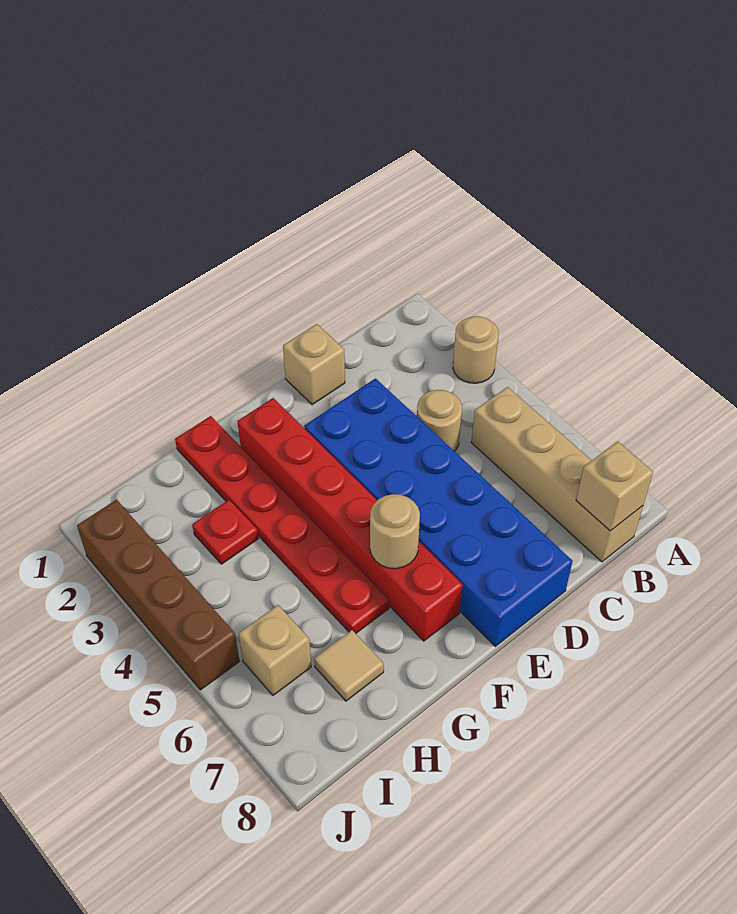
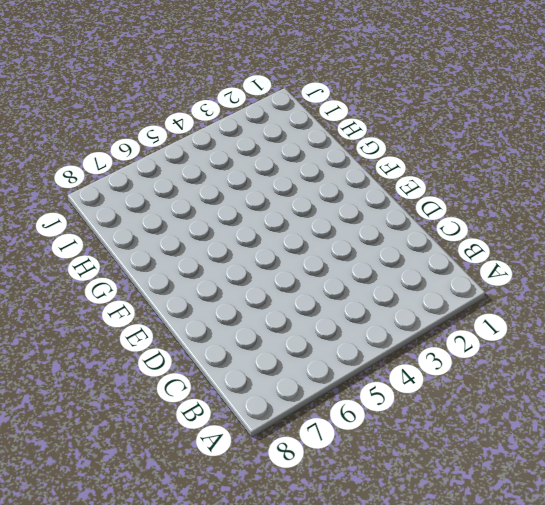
none -> tan round brick A3 level 1
none -> tan brick B5:B8 level 1
none -> tan round brick C4 level 1

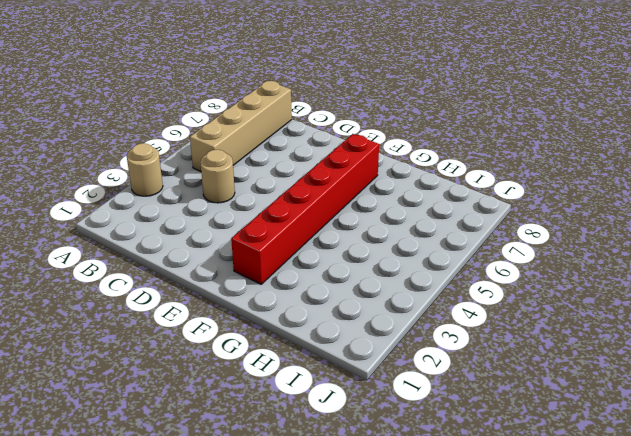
none -> tan brick D1 level 1
none -> blue brick D3:E8 level 1
none -> red plate G1:G6 level 1

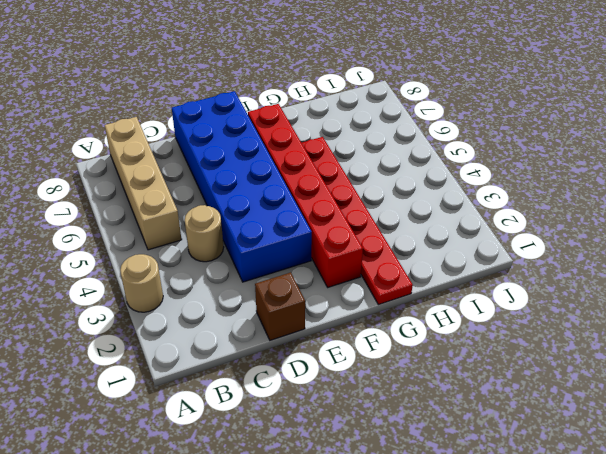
brown brick D1 level 1 -> tan brick D1 level 1
none -> red plate H3 level 1
none -> tan tile H7 level 1
none -> tan brick I6 level 1

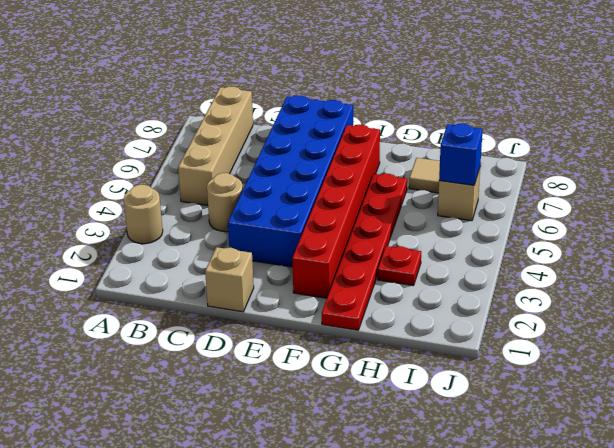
blue brick I6 level 2 -> none
none -> brown brick J2:J5 level 1
none -> tan brick B8 level 2
none -> tan round brick F6 level 2

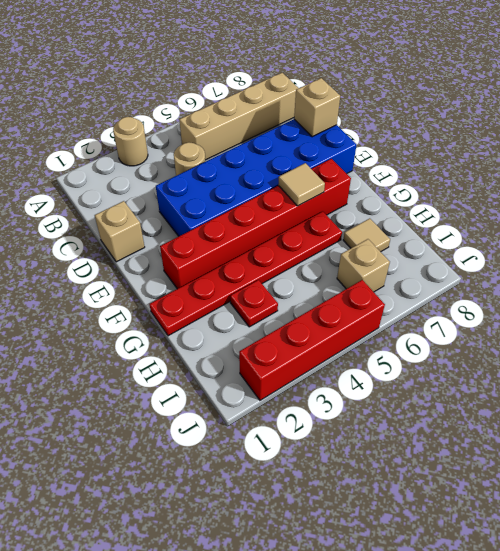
tan brick D8 level 2 -> tan brick B8 level 2
tan tile F6 level 2 -> tan round brick F6 level 2
red brick J2:J5 level 1 -> brown brick J2:J5 level 1

